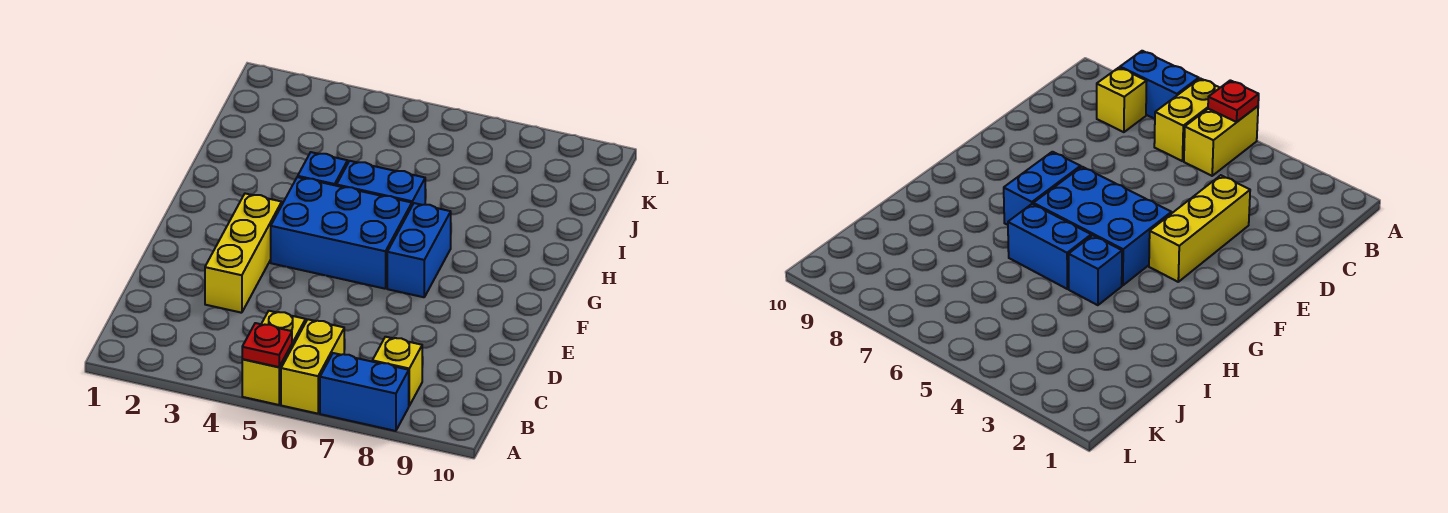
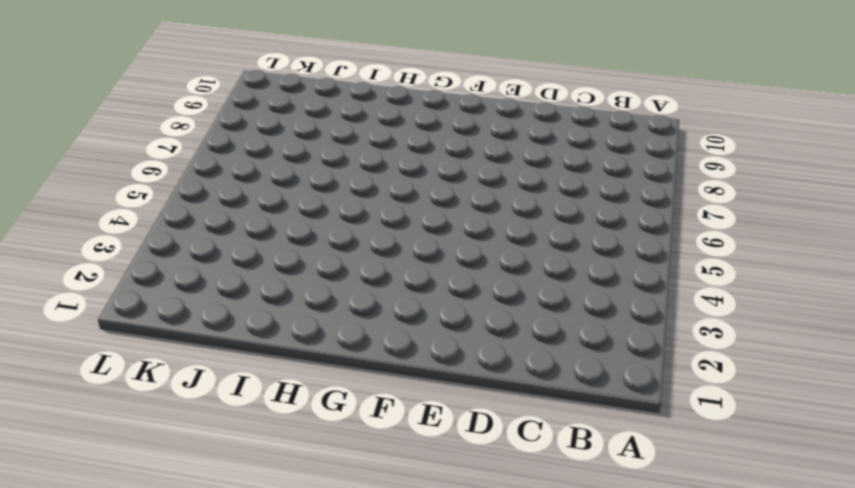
none -> yellow brick A5:B5 level 1
none -> yellow brick A6:B6 level 1

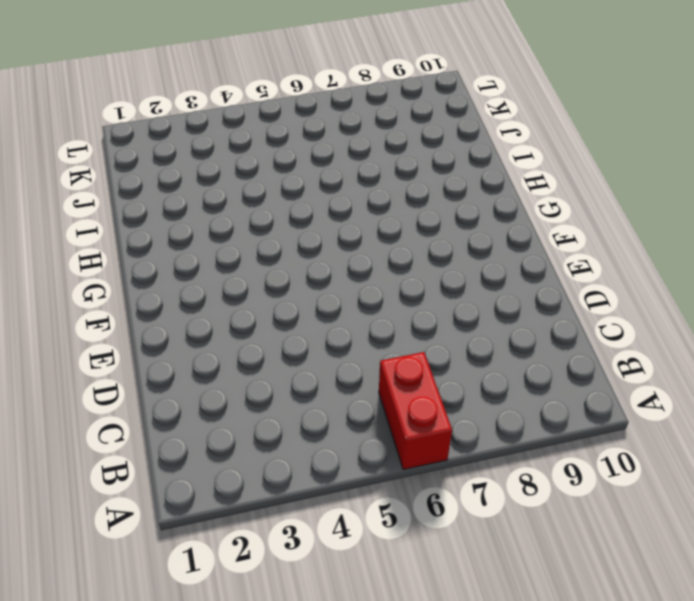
red brick A6:B6 level 1 -> yellow brick A6:B6 level 1
none -> yellow brick A5:B5 level 1
none -> blue brick A7:A8 level 1

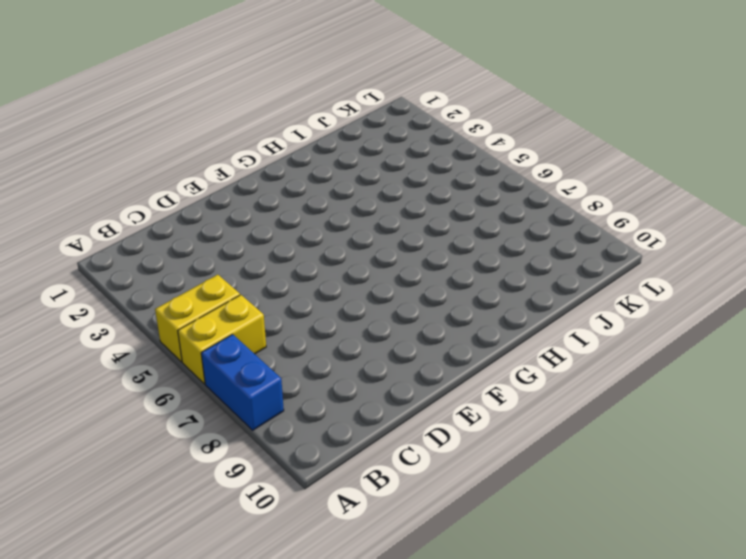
none -> yellow brick B8 level 1
none -> yellow brick D3:F3 level 1

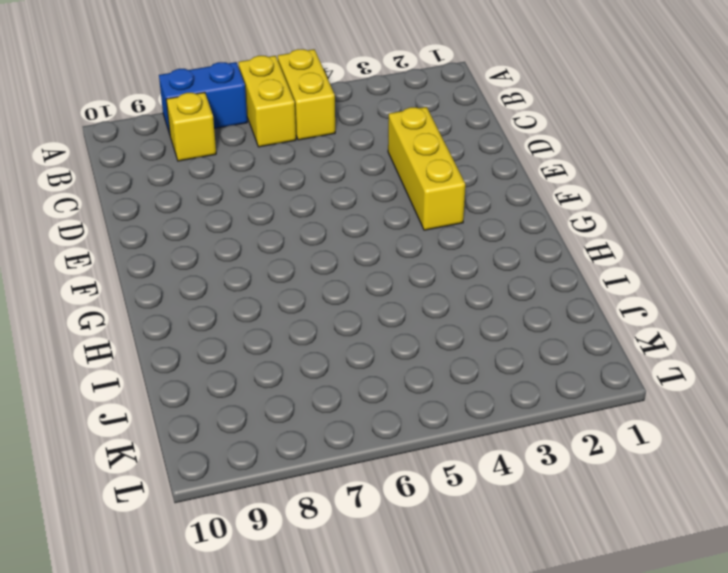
none -> blue brick F4:G6 level 1
none -> blue brick F7:G7 level 1

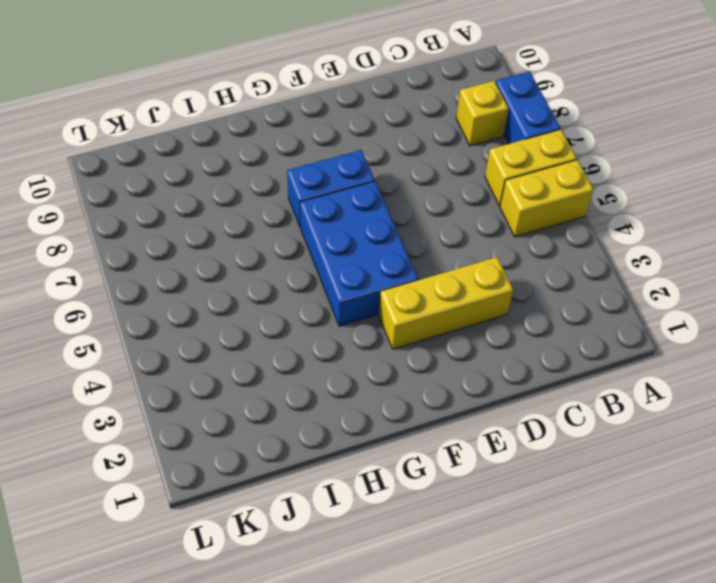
none -> blue brick H4 level 1
none -> blue brick H5:H6 level 1

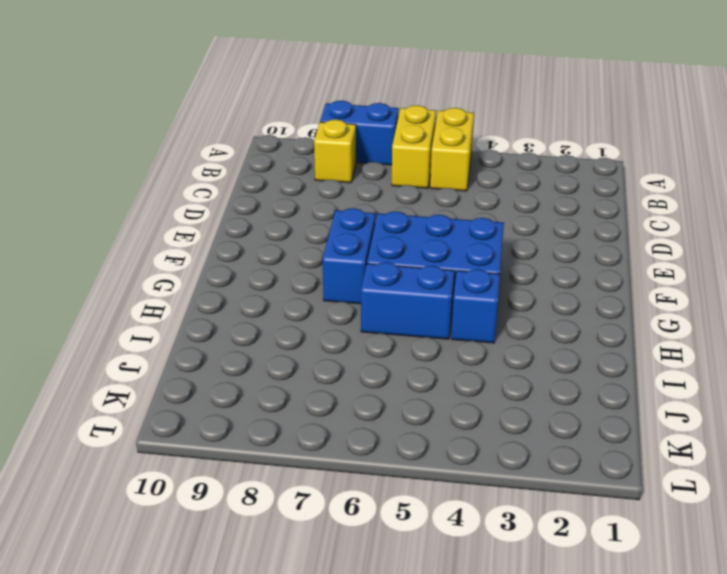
none -> yellow brick D3:F3 level 1
none -> red plate A5 level 2

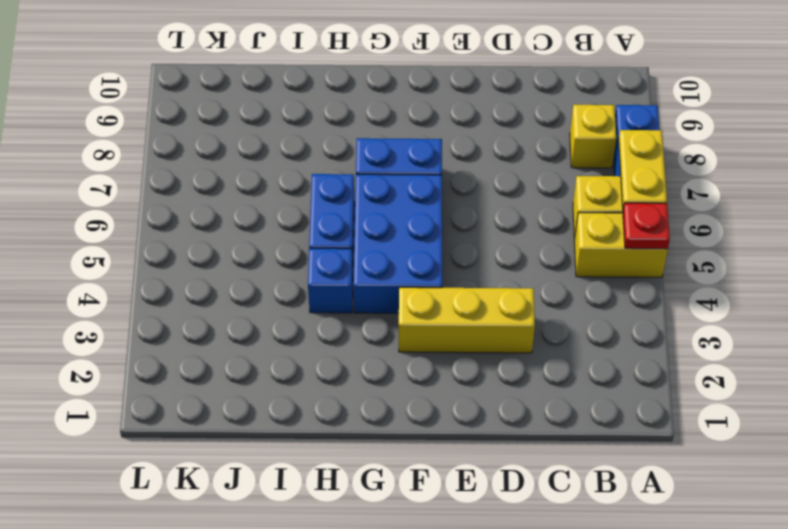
yellow plate A6:A7 level 2 -> none

